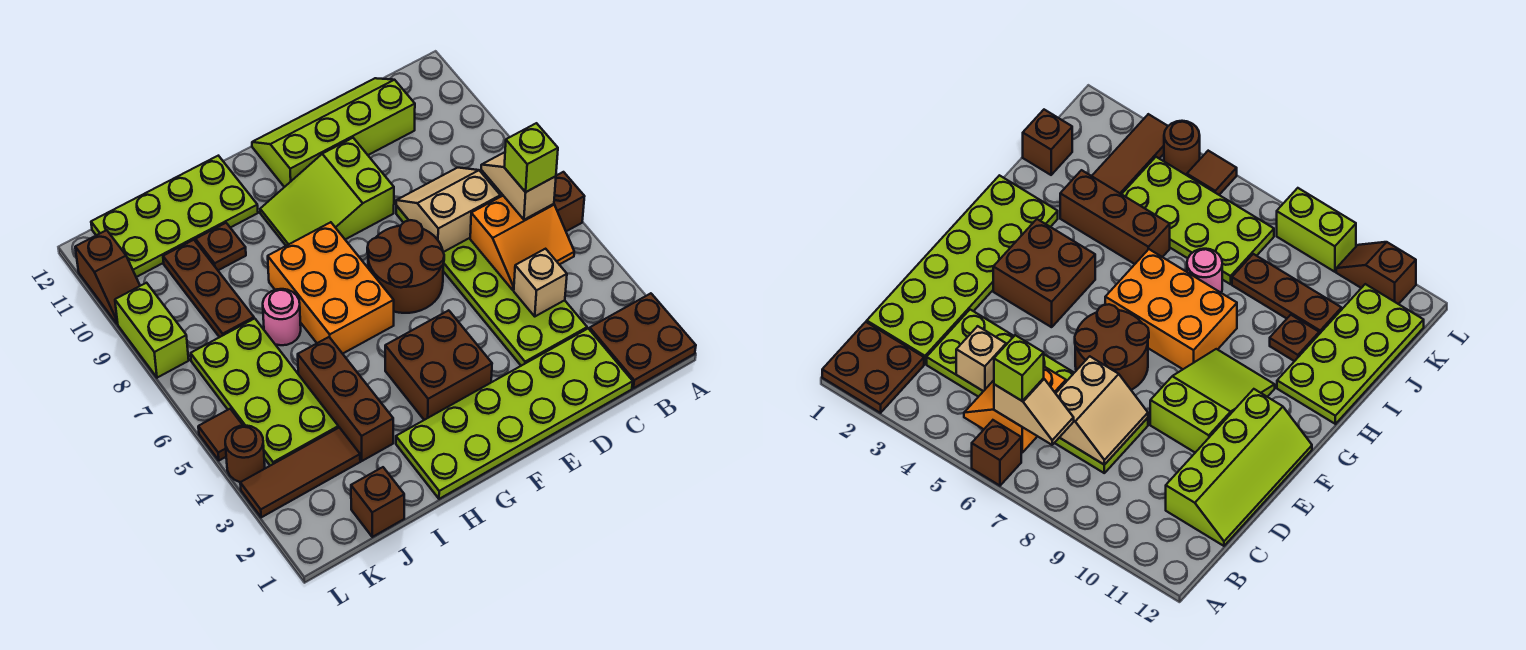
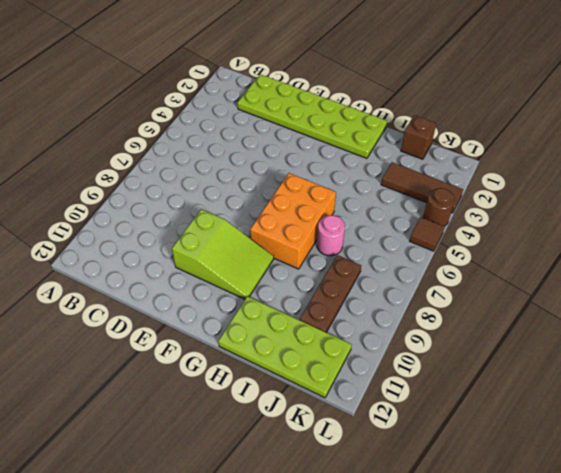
none -> brown plate A1:B2 level 1
none -> brown brick A6 level 1
none -> lime plate C3:D8 level 1

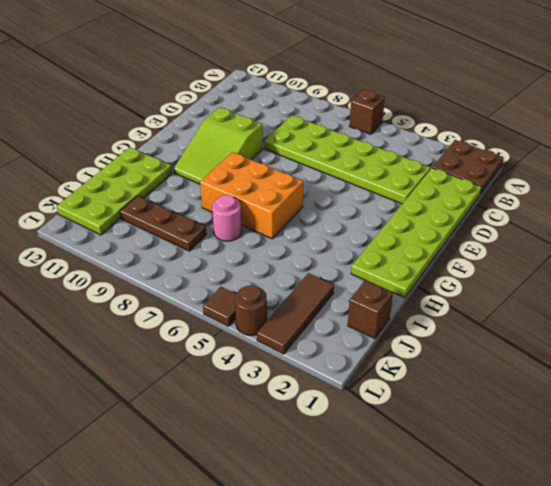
none -> lime slope C11:F12 level 1 top 11
none -> brown round brick E6:F7 level 1
none -> brown brick F3:G4 level 1

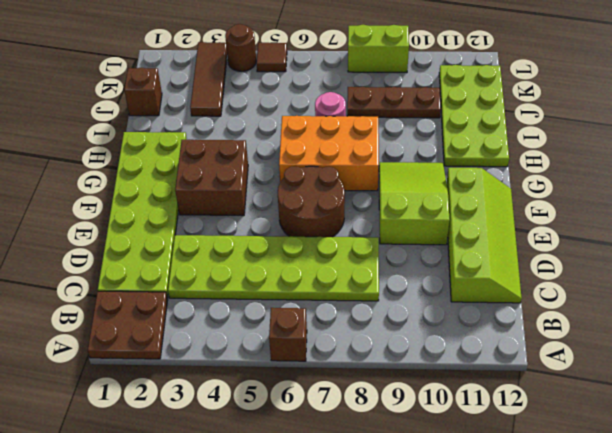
none -> brown brick I3:I5 level 1
none -> brown plate I10 level 1
none -> lime plate J4:K7 level 1

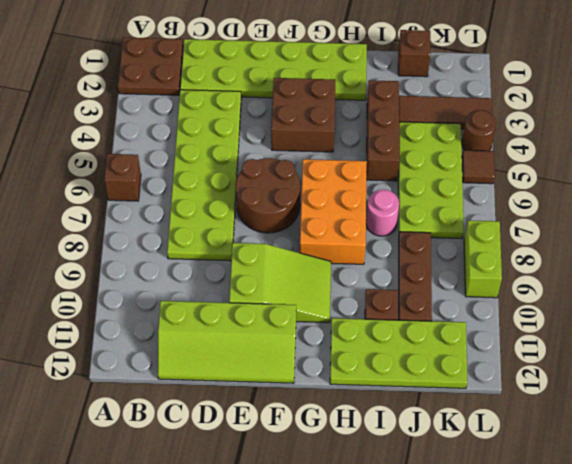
none -> brown slope L10:L11 level 1 top 11
none -> orange slope B5:C6 level 2 top 6
none -> tan brick C4 level 2

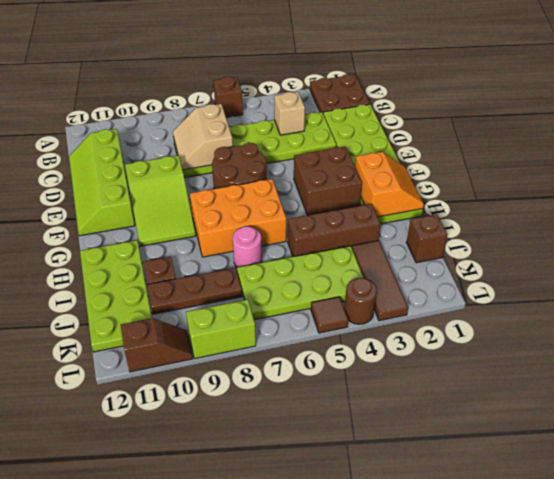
orange slope G1:H2 level 2 top 2 -> orange slope B5:C6 level 2 top 6
none -> tan slope B6:B7 level 3 top 6
none -> lime brick B6 level 4

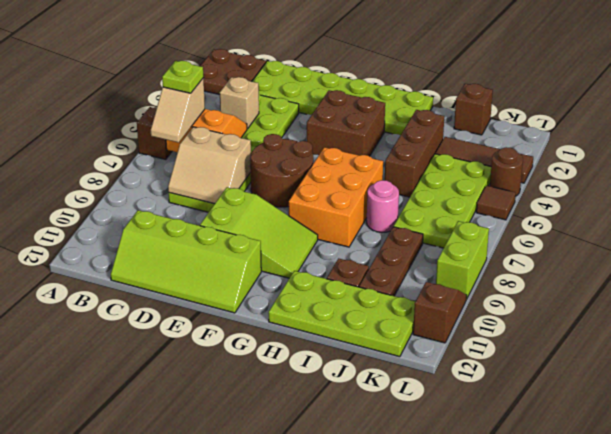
lime plate B6 level 4 -> lime brick B6 level 4

